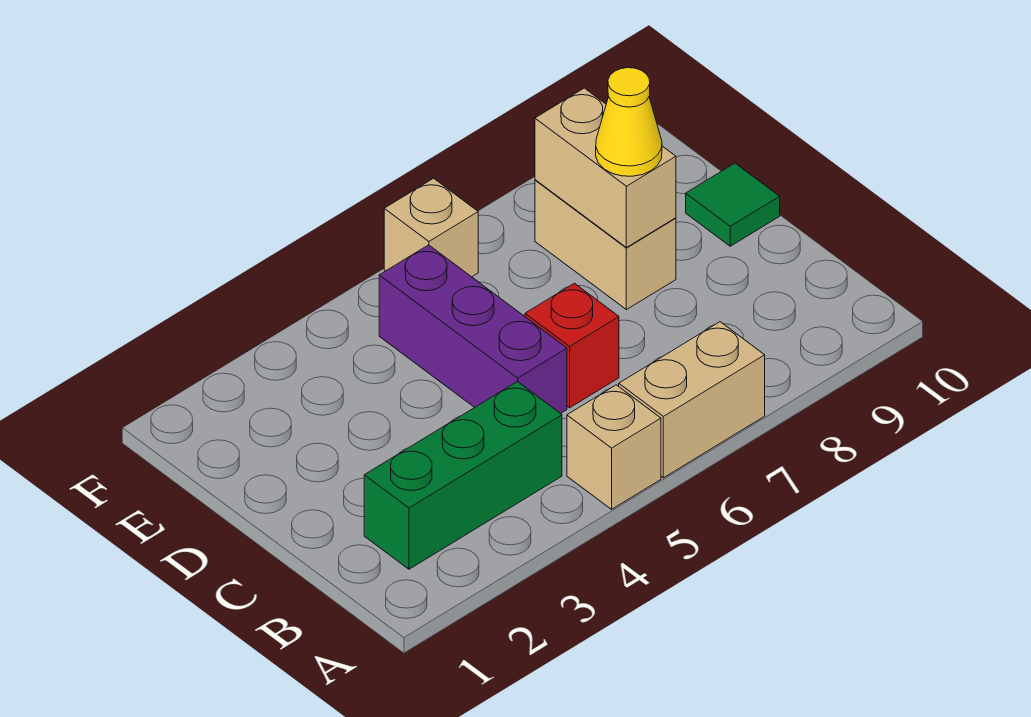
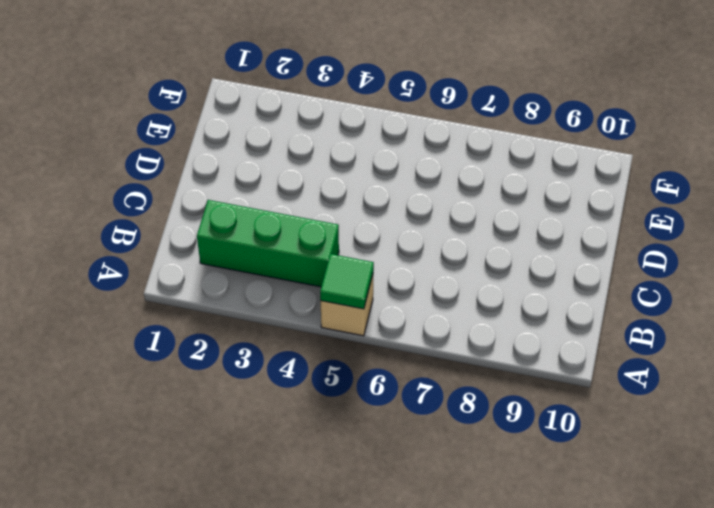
green tile A5 level 2 -> green tile D10 level 1
none -> tan brick A6:A7 level 1
none -> purple brick C5:E5 level 1

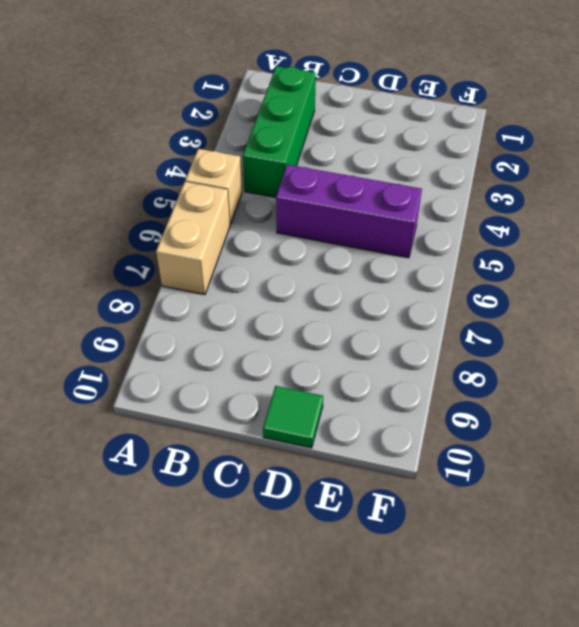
none -> red brick C6 level 1
none -> tan brick D8:E8 level 1

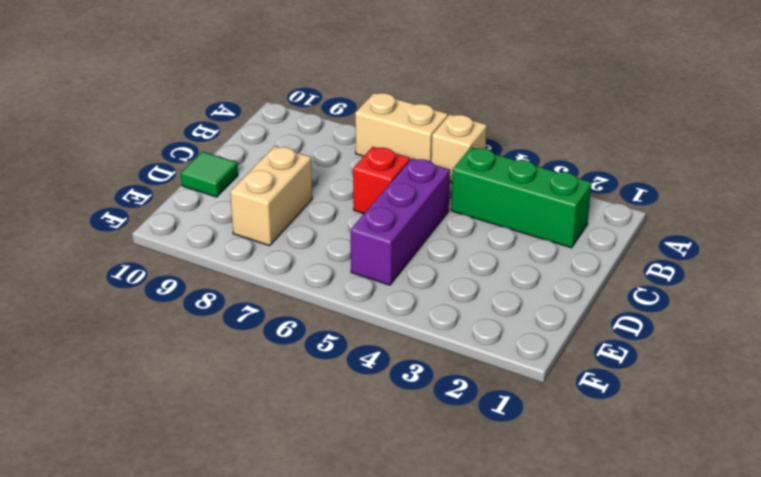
none -> tan brick F6 level 1
none -> tan brick D8:E8 level 2

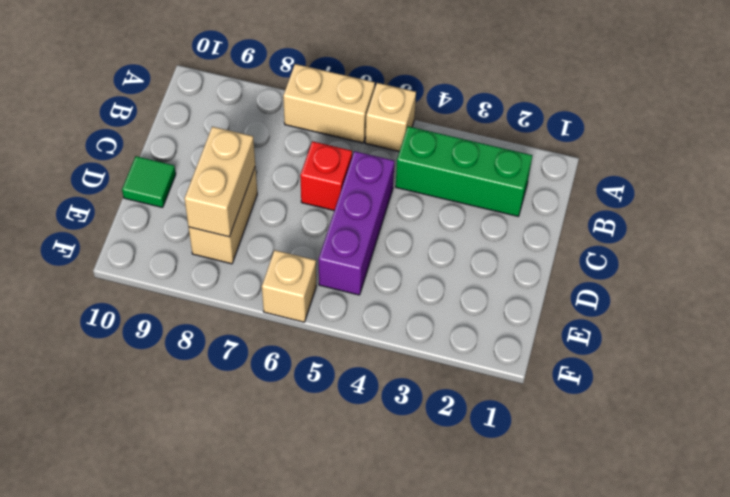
none -> yellow cone D8 level 3

